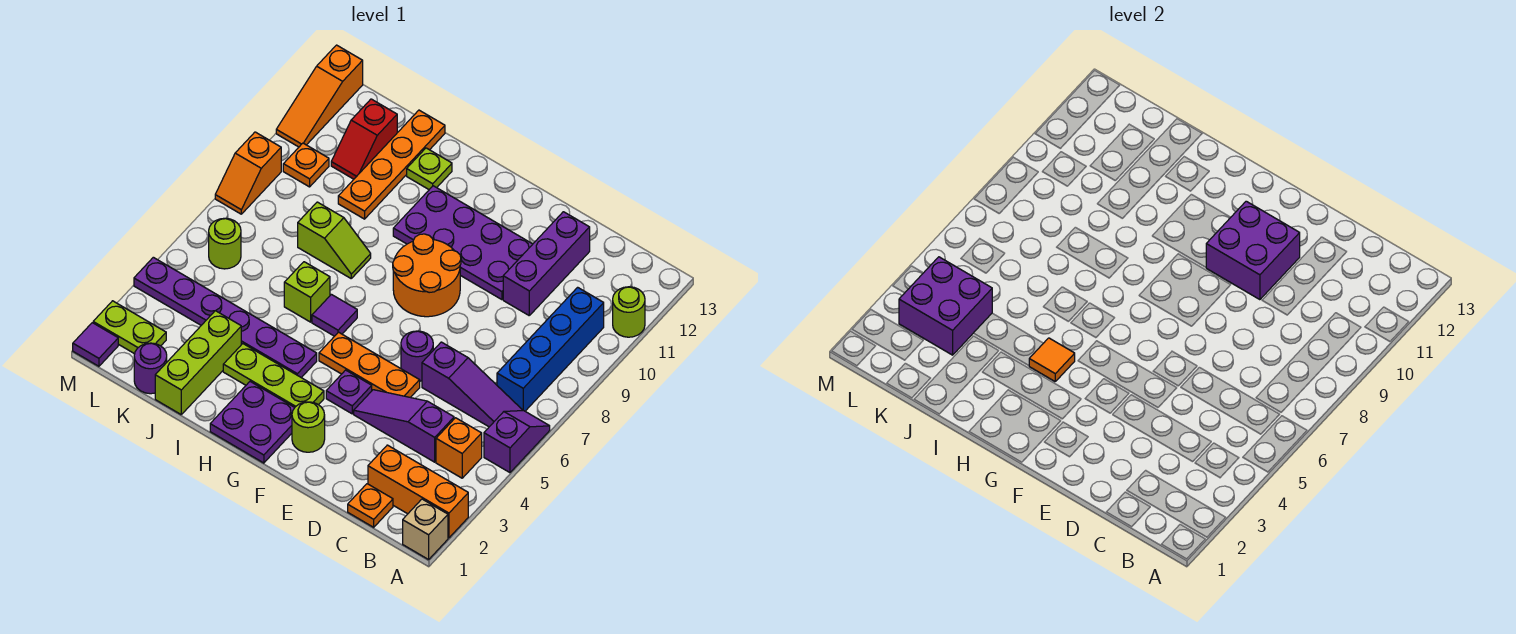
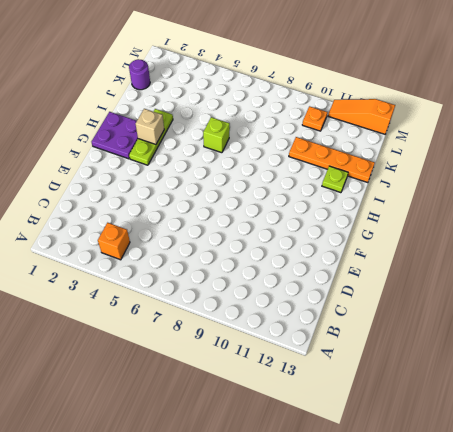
tan brick H3 level 2 -> tan brick A1 level 1
none -> orange brick A2:C2 level 1
none -> purple slope A5:A6 level 1 top 5
none -> lime round brick A11 level 1
none -> purple slope B6:D6 level 1 top D

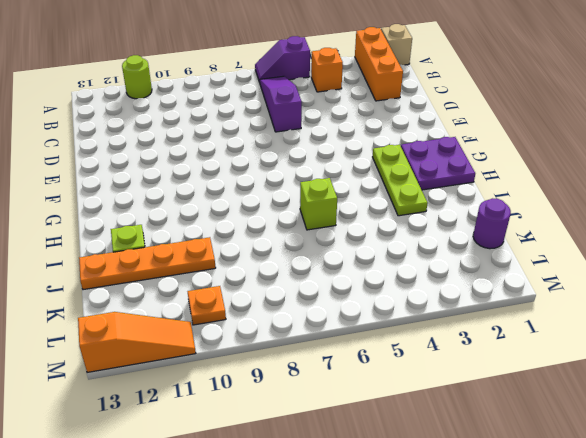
none -> blue brick B7:B10 level 1
none -> orange plate C1 level 1
none -> purple slope C4:E4 level 1 top C
none -> purple brick D10:D12 level 1

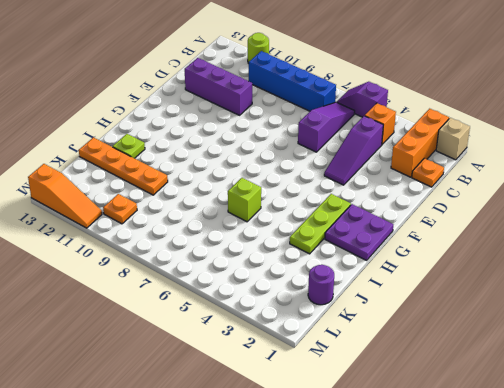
none -> orange plate E5:G5 level 1
none -> purple round brick E6 level 1
none -> purple plate E10:H11 level 1
none -> lime round brick F2 level 1

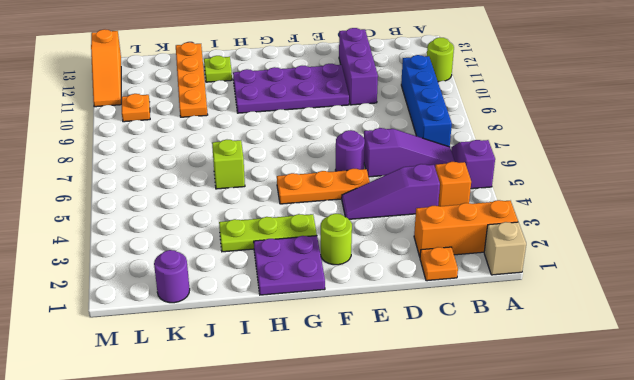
none -> purple plate F4 level 1
none -> orange round brick F8:G9 level 1
none -> purple plate H4:M4 level 1
none -> purple tile H6 level 1

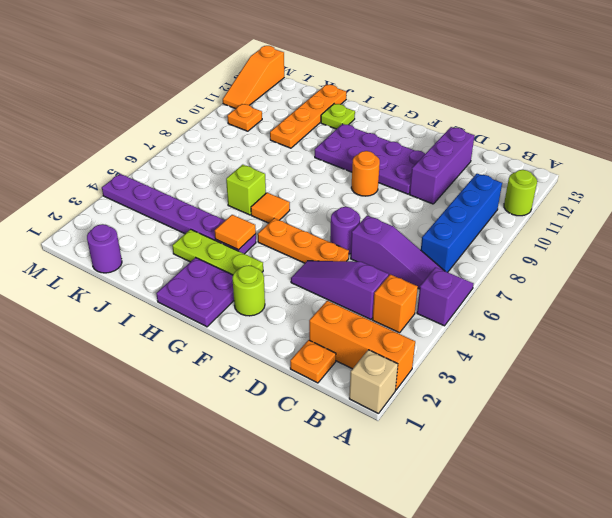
orange round brick F9 level 1 -> orange round brick F8:G9 level 1
orange tile H6 level 1 -> purple tile H6 level 1
none -> purple plate F4 level 1
none -> lime slope I8:J8 level 1 top J
none -> lime brick J1:J3 level 1
none -> red slope K11:K12 level 1 top 12

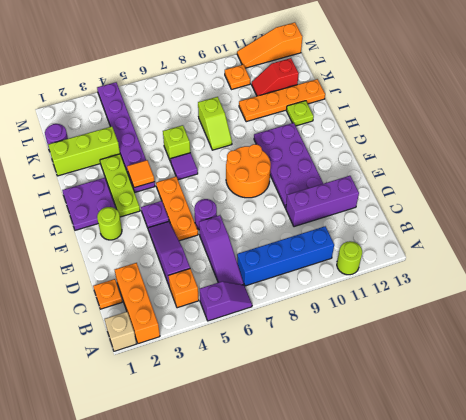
none -> lime plate L2:M2 level 1
none -> lime round brick L6 level 1
none -> purple tile M1 level 1
none -> orange slope M8:M9 level 1 top 9

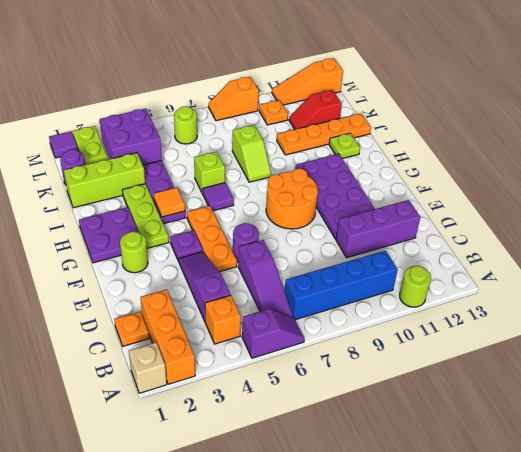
none -> purple brick E10:F11 level 2

